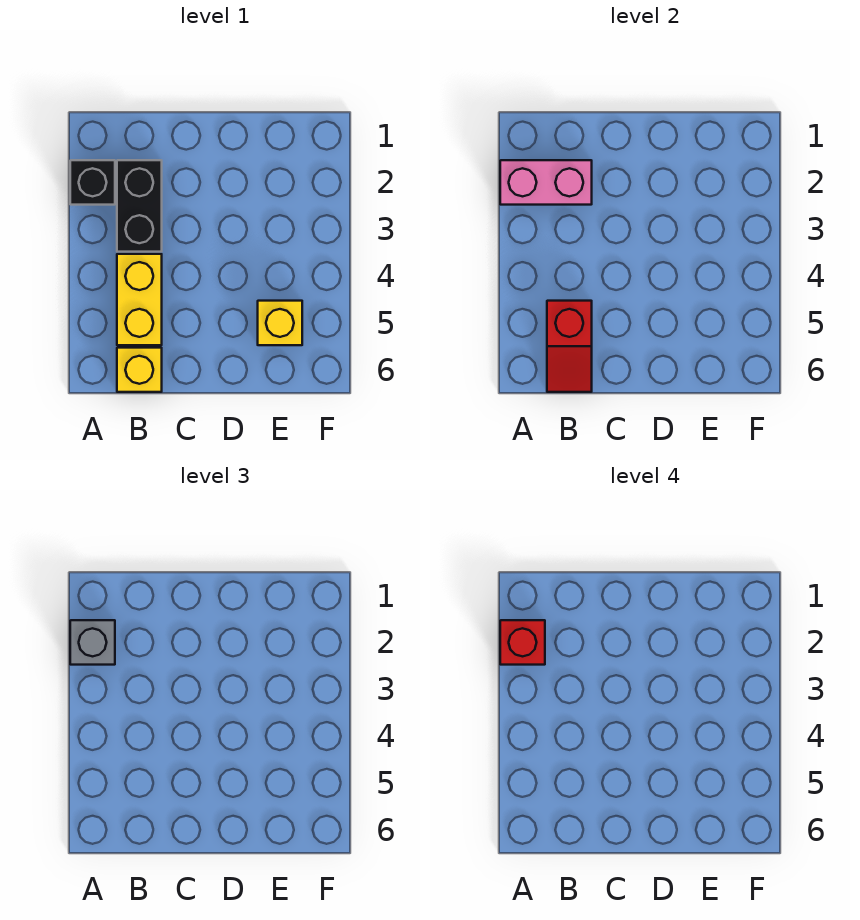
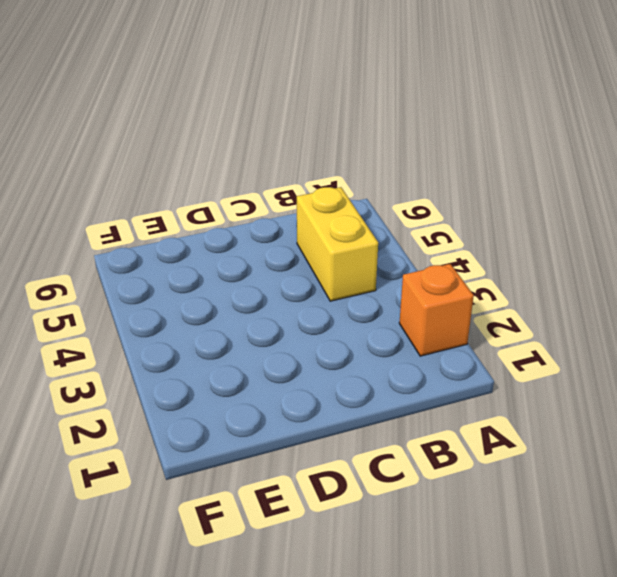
orange brick A2 level 1 -> black brick A2 level 1
none -> black brick B2:B3 level 1
none -> yellow brick B6 level 1

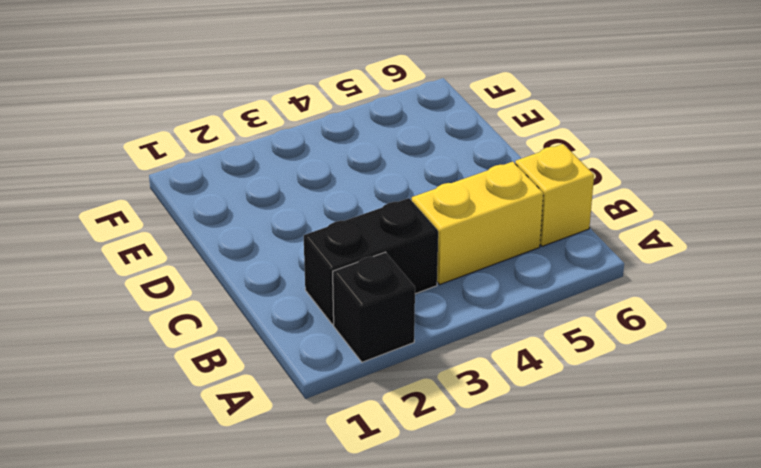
none -> yellow brick E5 level 1
none -> pink brick A2:B2 level 2

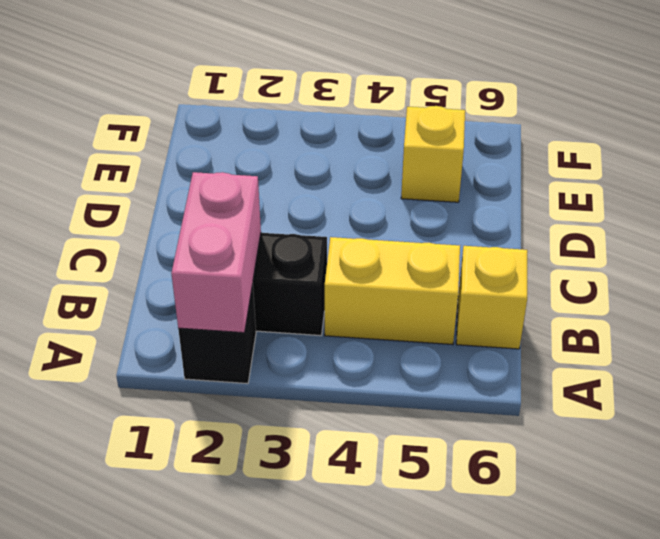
none -> red slope B5:B6 level 2 top 5
none -> grey brick A2 level 3

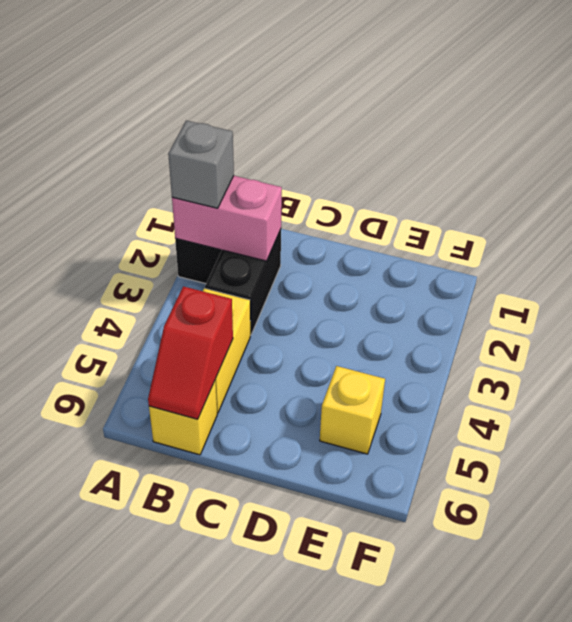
none -> red brick A2 level 4

